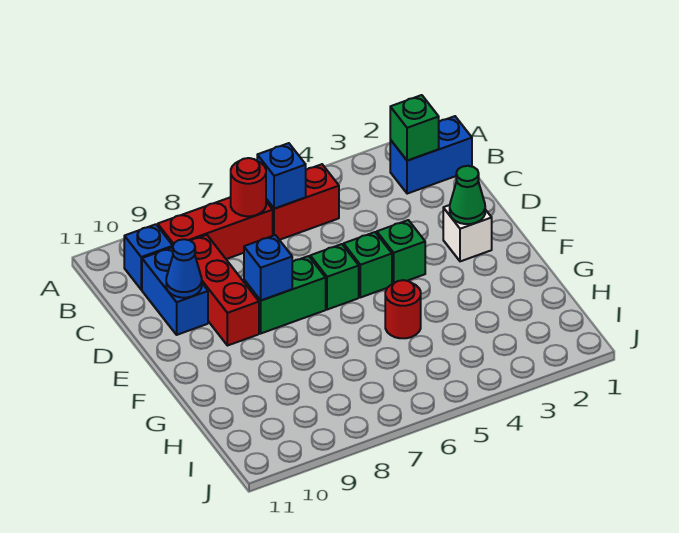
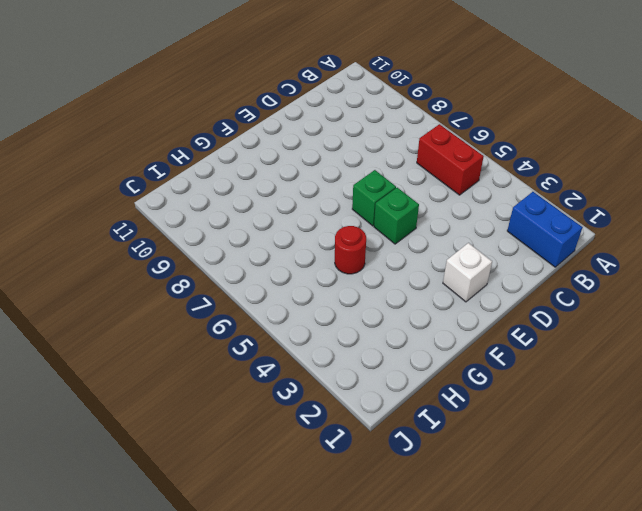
none -> red brick B7:B9 level 1
none -> blue brick B10 level 1
none -> red brick C9:E9 level 1

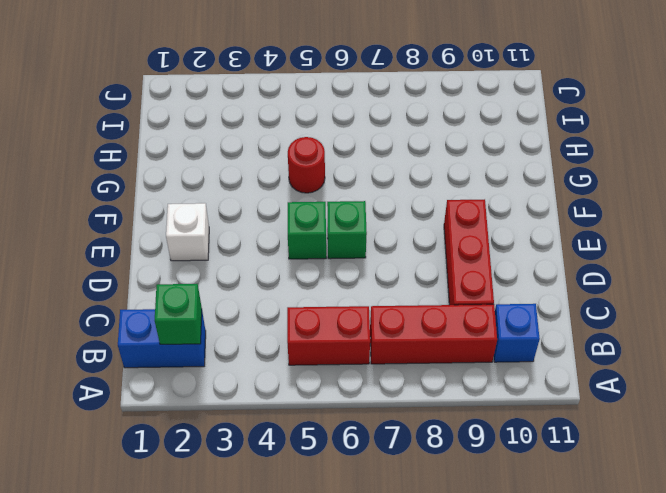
none -> blue brick C10:D10 level 1
none -> green brick E4 level 1
none -> green brick E7:E8 level 1

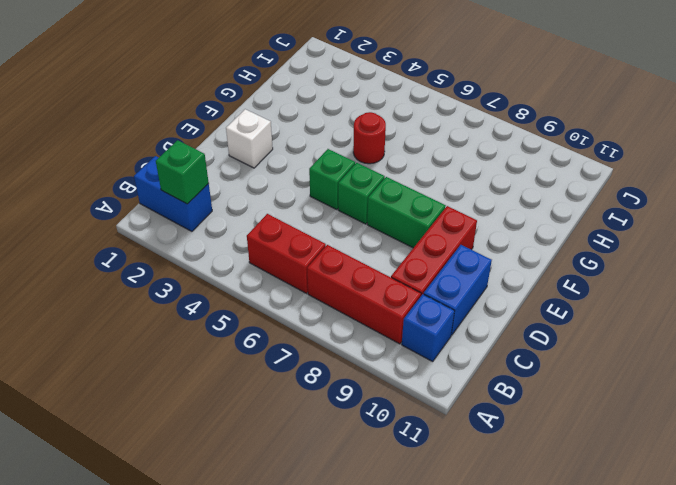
none -> green brick E4 level 1
none -> blue brick B6 level 2
none -> red round brick B7 level 2

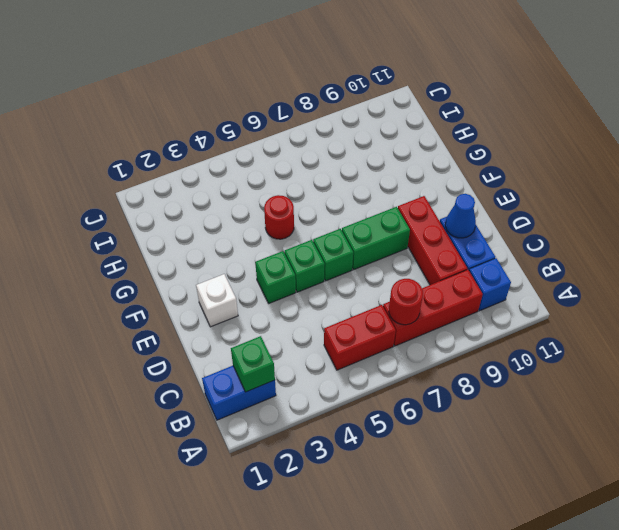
none -> blue brick B6 level 2
none -> green cone E2 level 2
none -> blue brick E8 level 2

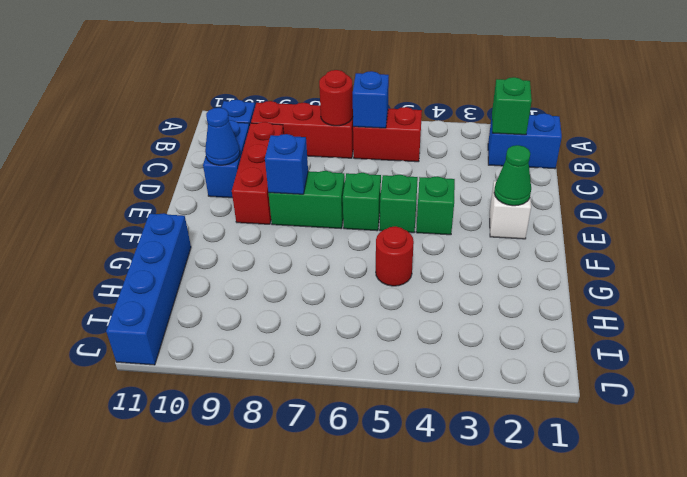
blue brick G11:J11 level 1 -> none

